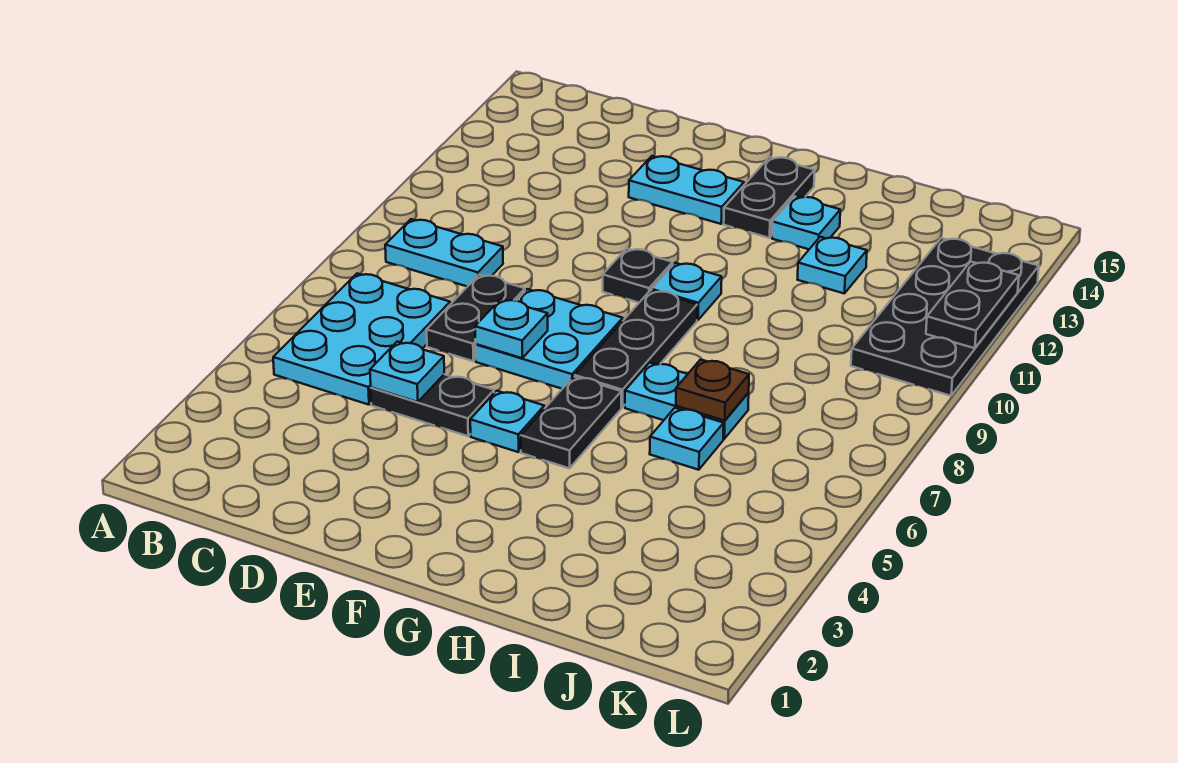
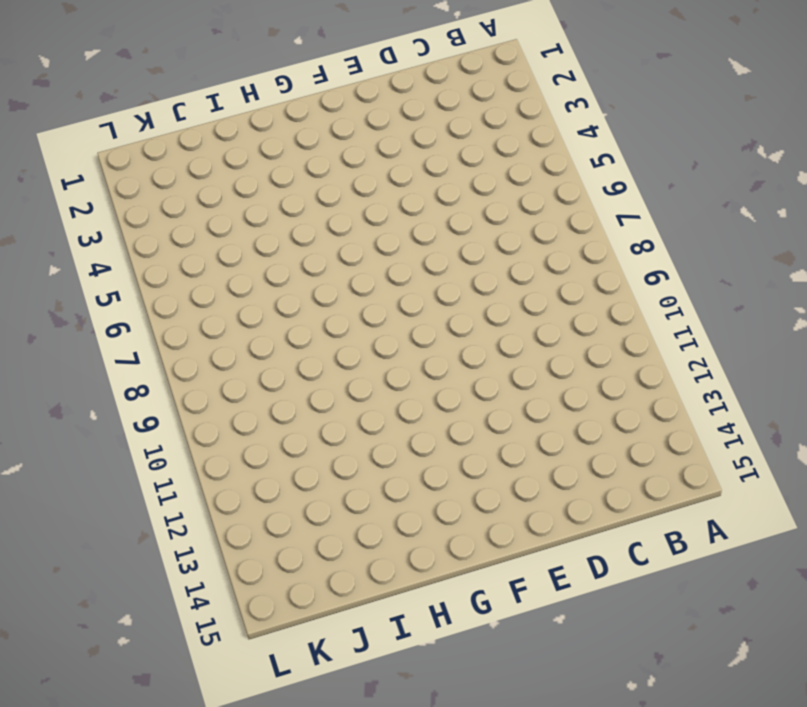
none -> cyan plate B5:C7 level 1
none -> cyan plate B9:C9 level 1
none -> black plate D5:E5 level 1

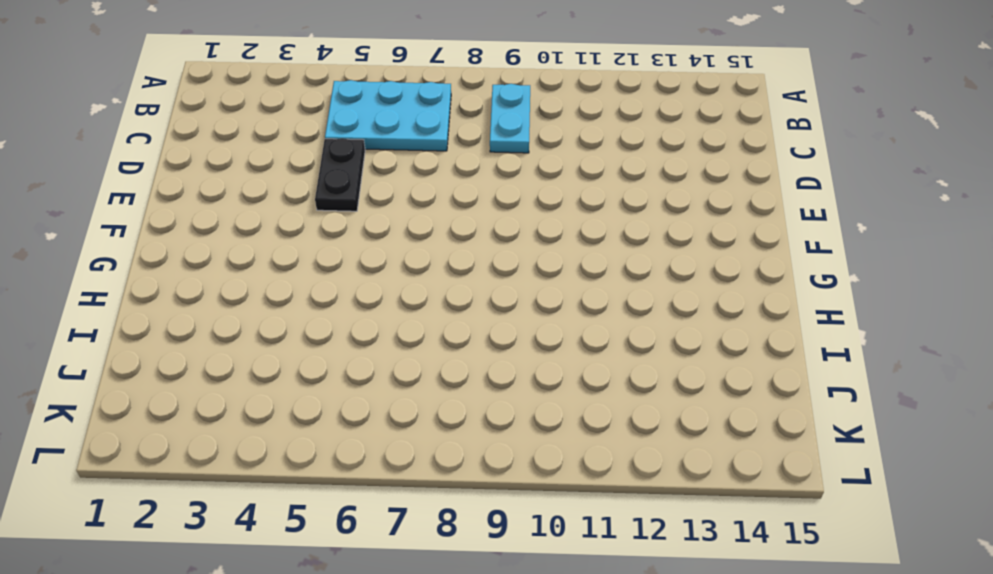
none -> black plate D7:D8 level 1
none -> cyan plate E7:F8 level 1
none -> cyan plate E13:F13 level 1

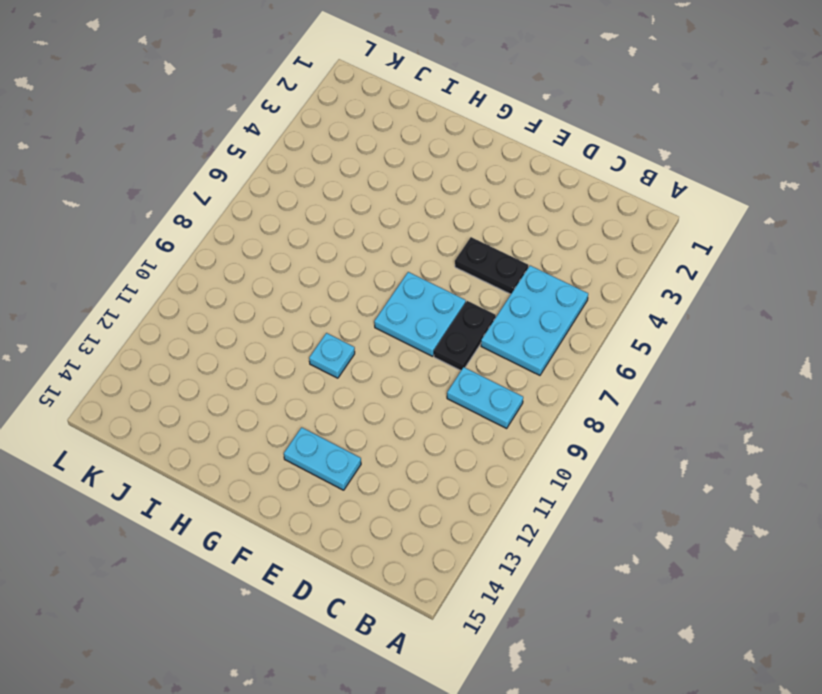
none -> cyan plate F5 level 1
none -> black plate F10 level 1
none -> black plate G5:G6 level 1

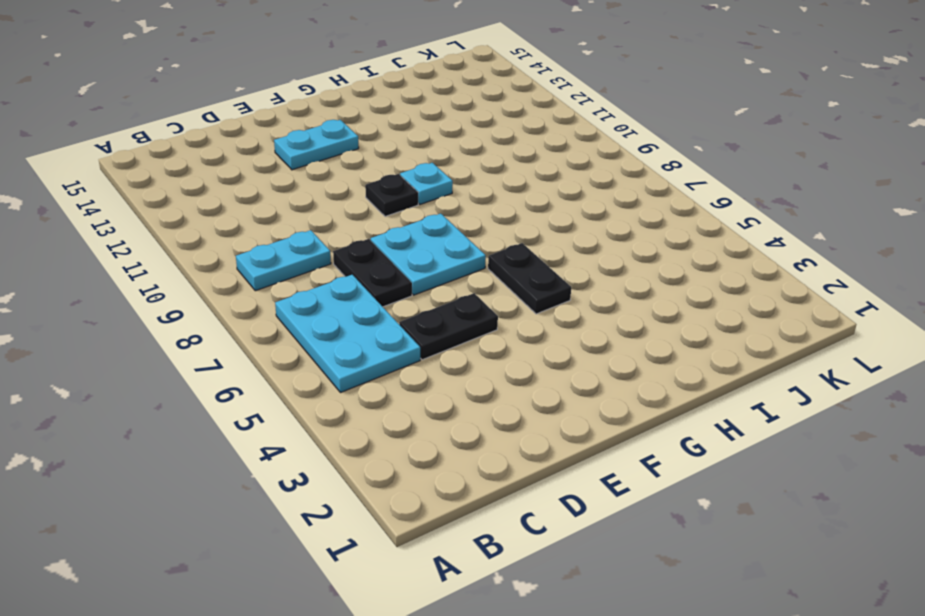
none -> cyan plate F5 level 1
none -> black plate G7:G9 level 1
none -> black plate G13:G14 level 1

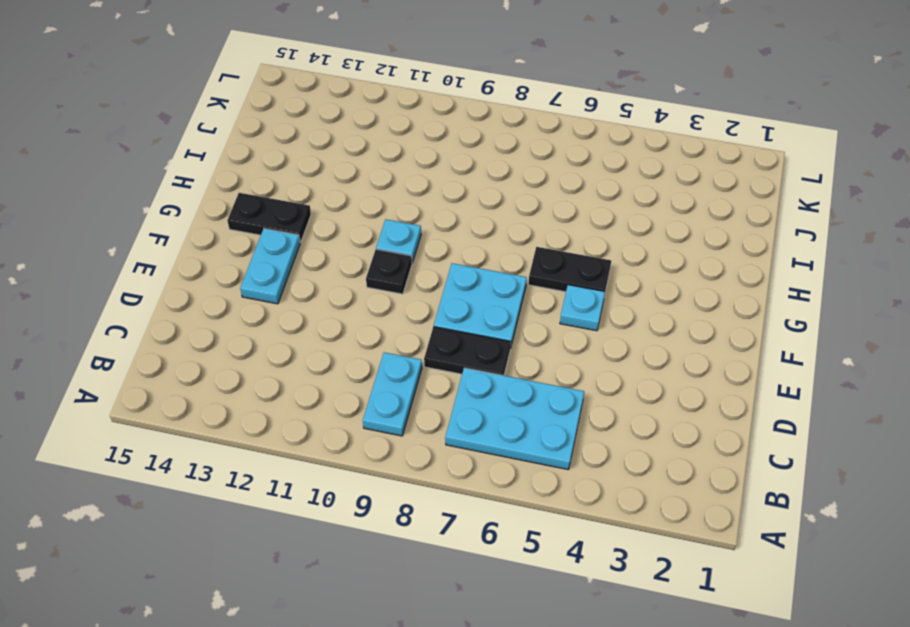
none -> black plate D5:E5 level 1
none -> black plate G7:G9 level 1
none -> cyan plate H7:I7 level 1

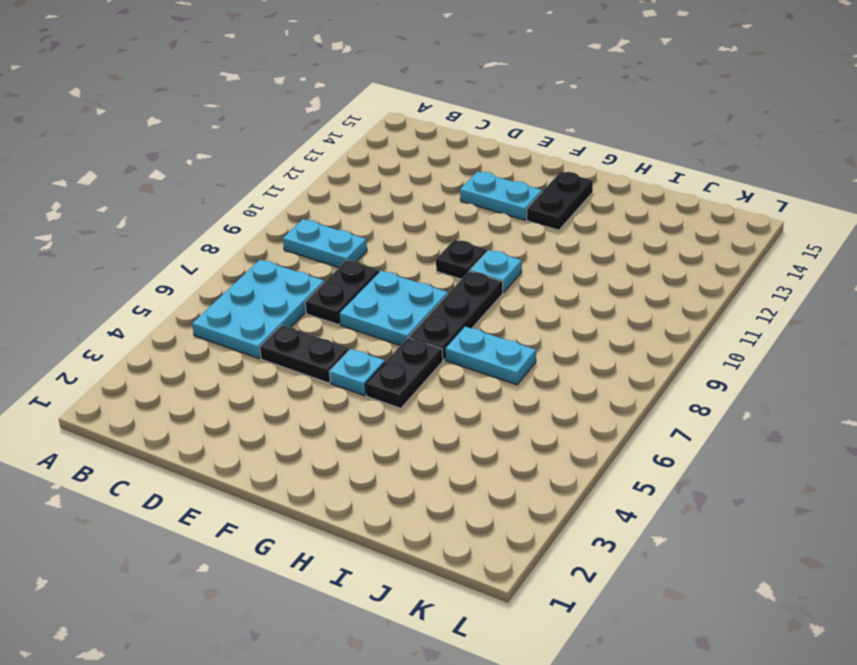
none -> cyan plate H13 level 1
none -> cyan plate I6 level 1
none -> cyan plate I12 level 1

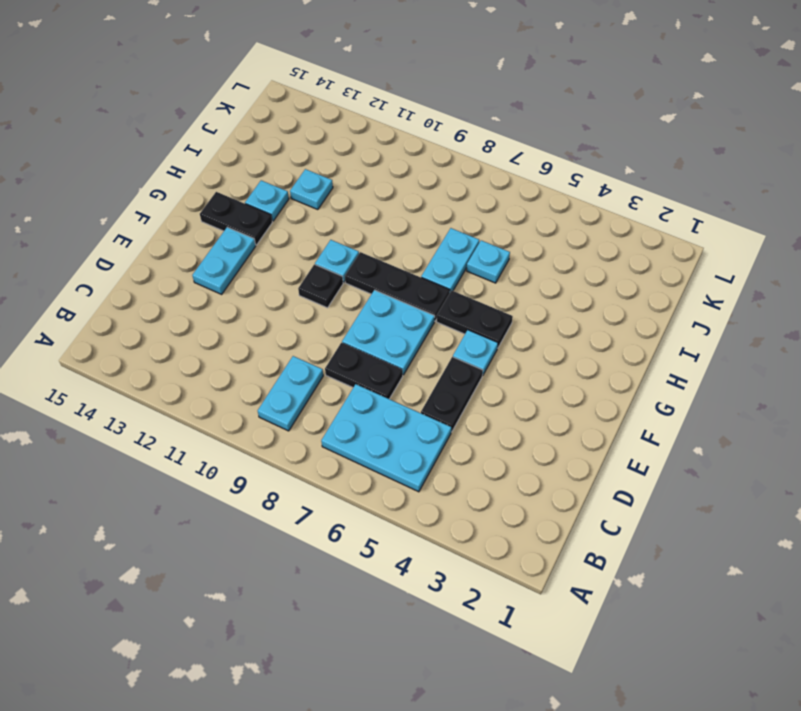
none -> black plate K10:L13 level 1
none -> cyan plate D5 level 2
none -> cyan plate E7 level 2

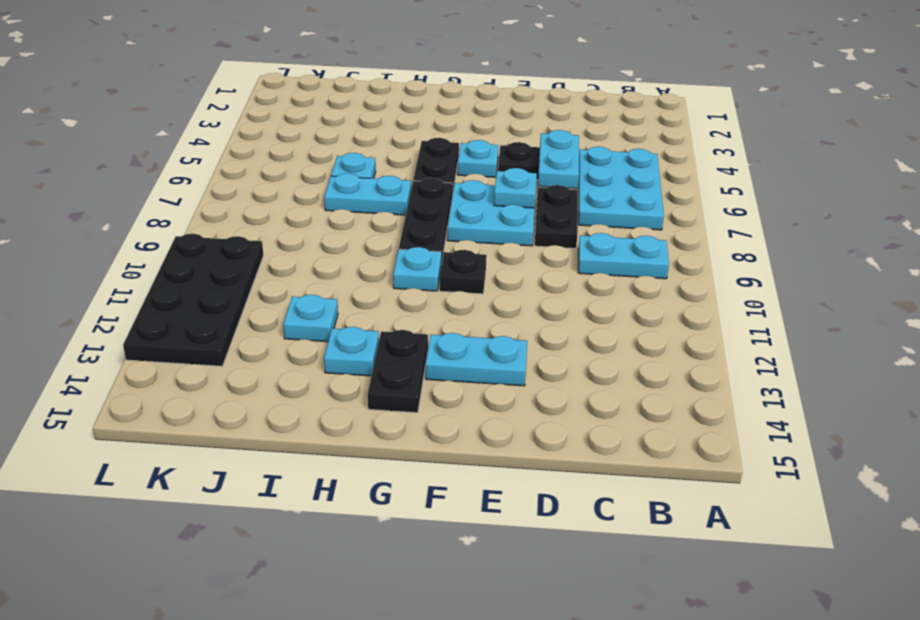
cyan plate D5:D6 level 2 -> cyan plate D5 level 2
none -> brown plate I7 level 2
none -> black plate L11:L12 level 2

